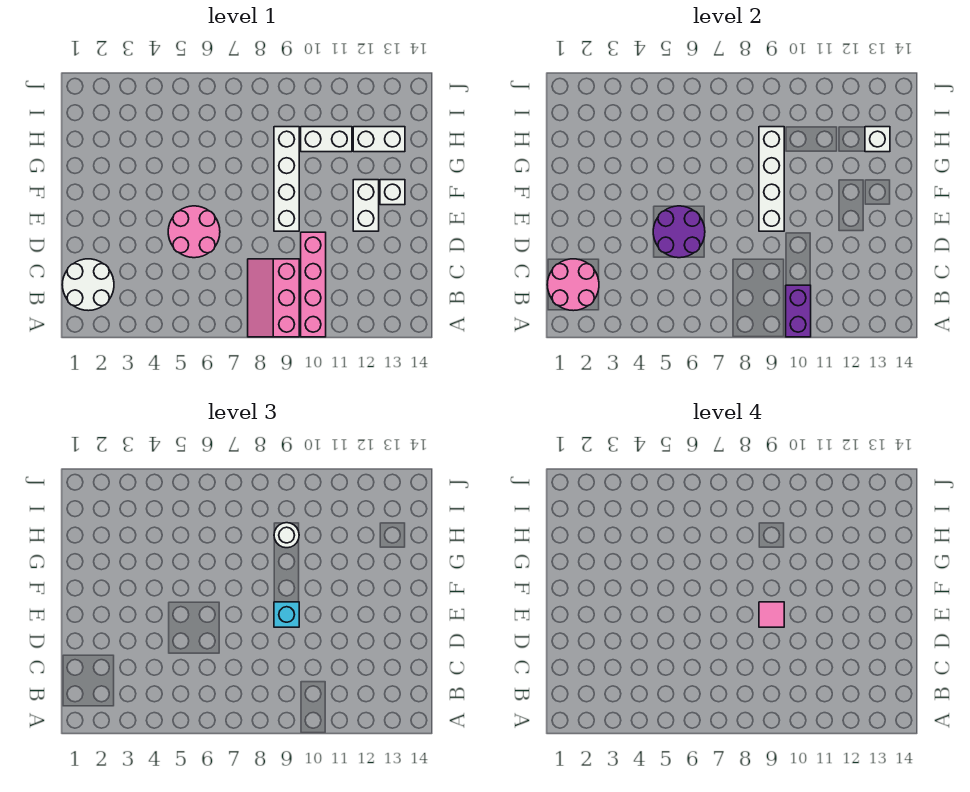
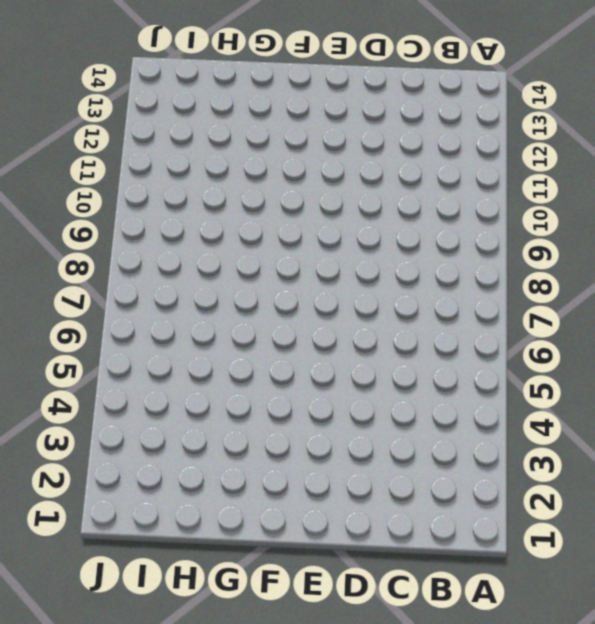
none -> pink slope A8:C9 level 1 top 9
none -> pink brick A10:D10 level 1
none -> white round brick B1:C2 level 1

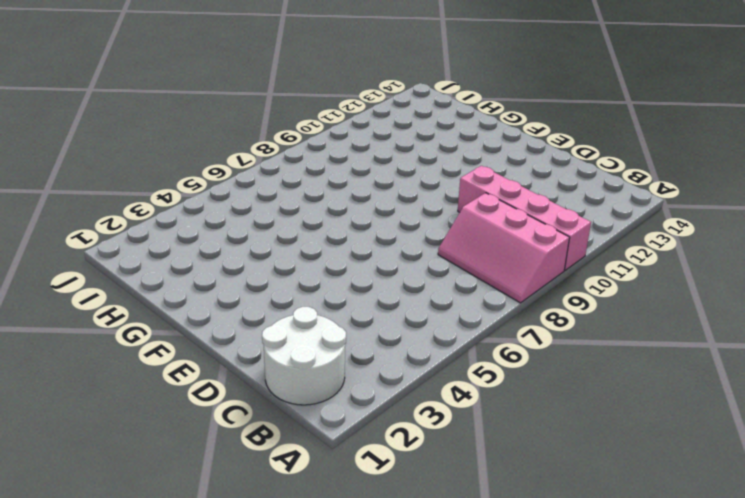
none -> pink round brick D5:E6 level 1
none -> white brick E9:H9 level 1
none -> white brick E12:F12 level 1

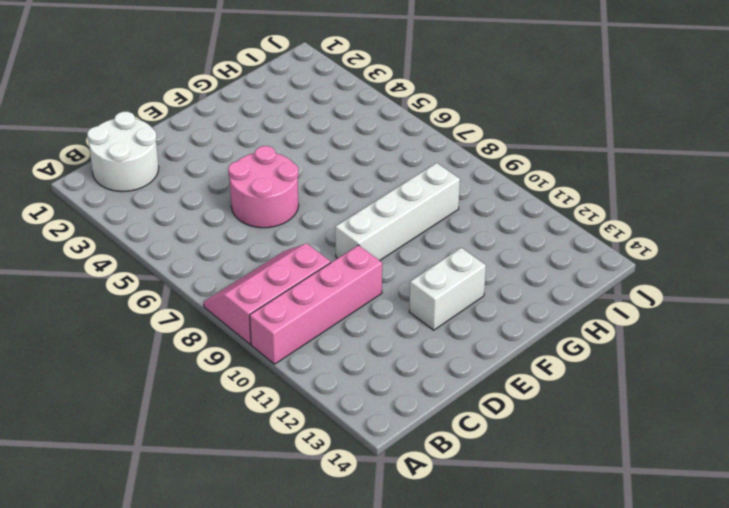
none -> white brick F13 level 1
none -> white brick H10:H11 level 1
none -> white brick H12:H13 level 1

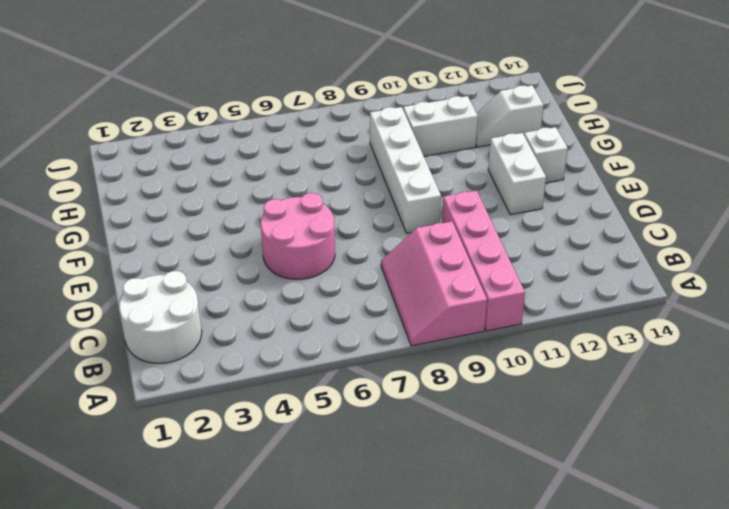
white slope H12:H13 level 1 top 13 -> white brick H12:H13 level 1
none -> purple brick A10:B10 level 2
none -> pink round brick B1:C2 level 2
none -> purple round brick D5:E6 level 2

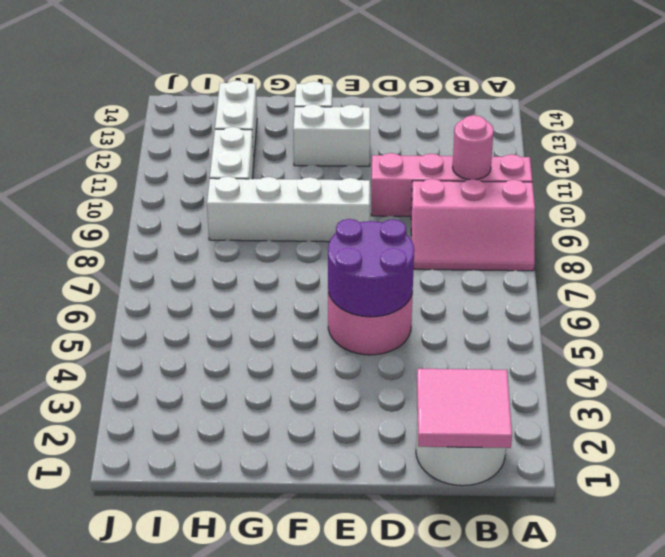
pink tile B1:C2 level 2 -> pink round brick B1:C2 level 2
pink round brick B10 level 2 -> purple brick A10:B10 level 2
none -> white brick E9:H9 level 2
none -> white brick H13 level 2
none -> cyan brick E9 level 3

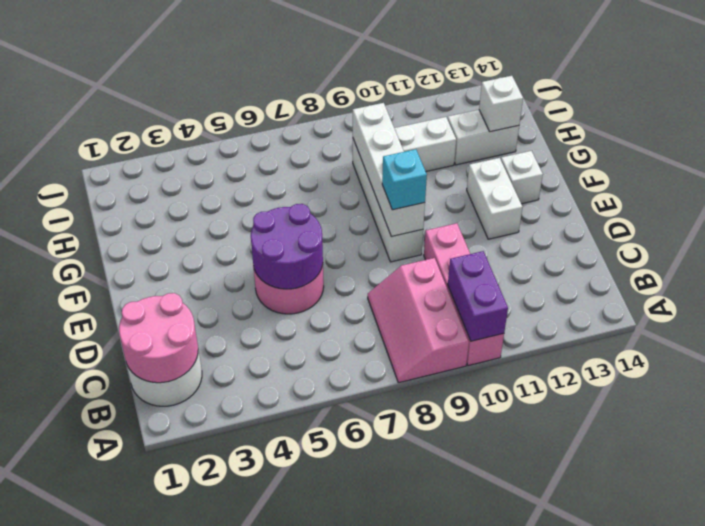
none -> white round brick H9 level 3
none -> pink tile E9 level 4

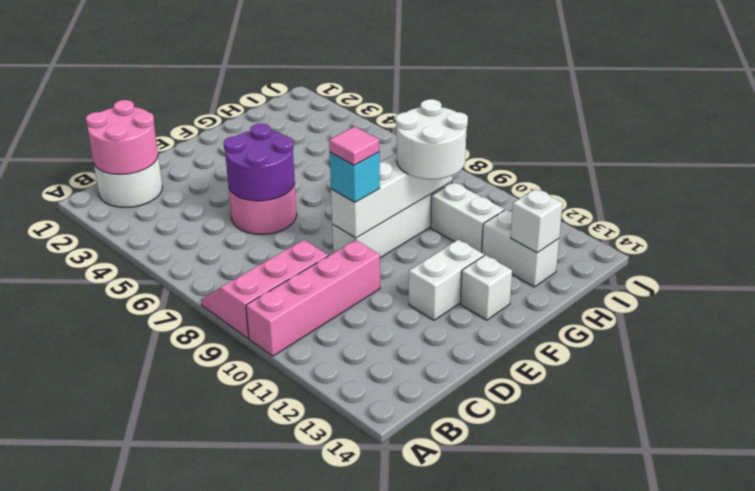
white round brick G9:H10 level 3 -> white round brick H9 level 3
none -> purple brick A10:B10 level 2

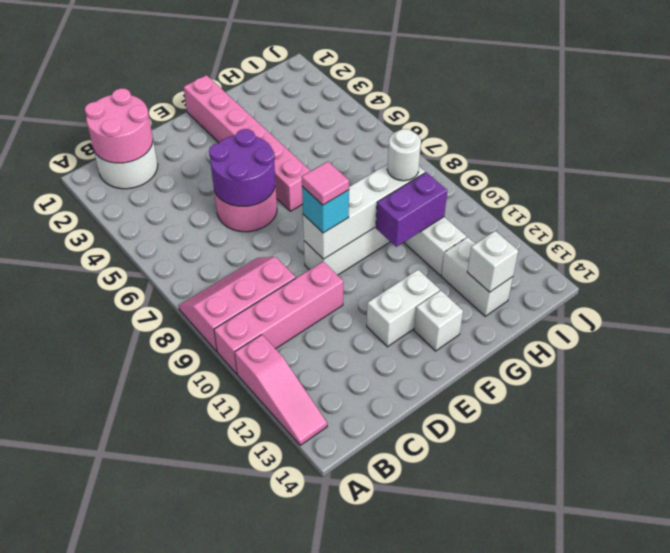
pink slope A11:A13 level 1 top 11 -> none
pink brick F1:F6 level 1 -> none
purple brick G10:H10 level 2 -> purple brick A10:B10 level 2

